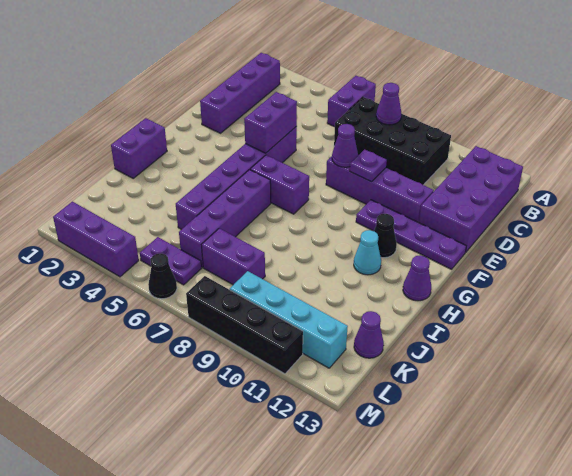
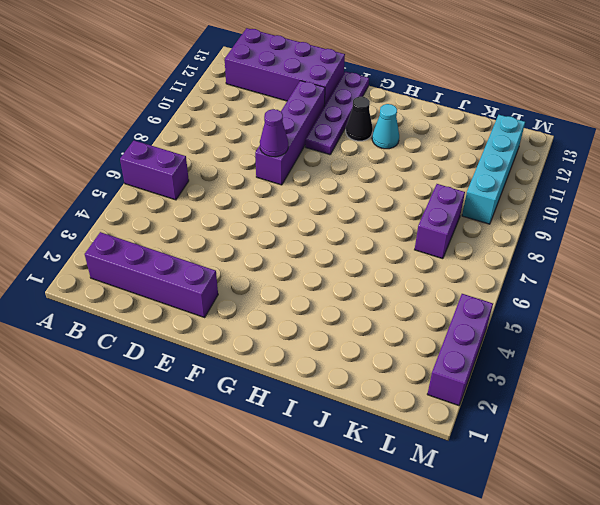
none -> black brick B7:C10 level 1
none -> purple brick E5:J5 level 1
none -> purple brick G6:G7 level 1

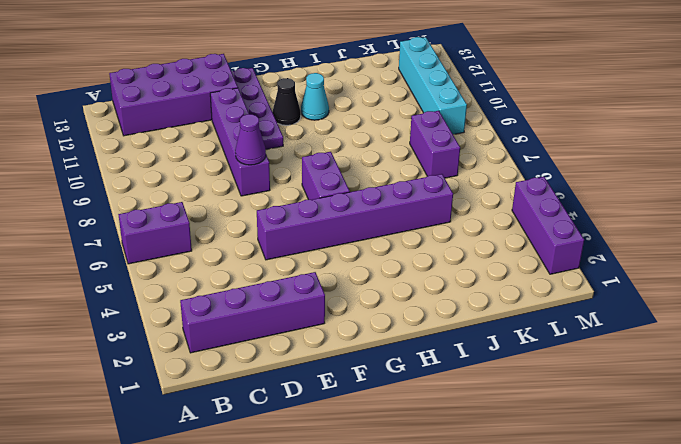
none -> black brick B7:C10 level 1
none -> purple brick H1:I1 level 1
none -> purple brick H6:K6 level 1

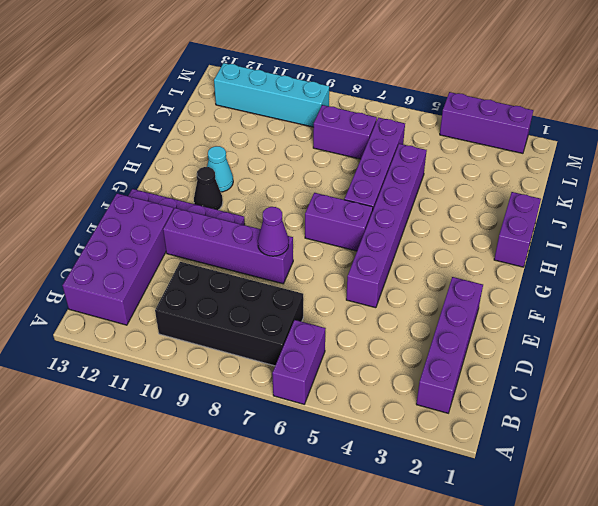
none -> purple cone H13 level 1
none -> purple cone K13 level 1
none -> purple plate L5:L6 level 1

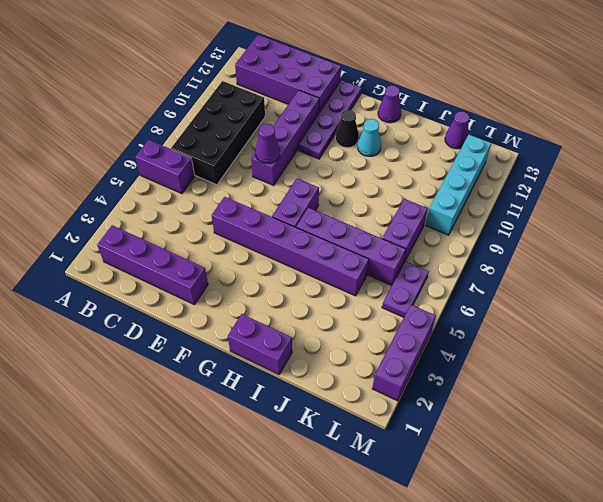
none -> black cone M6 level 1
none -> black brick M8:M11 level 1
none -> purple cone B8 level 2

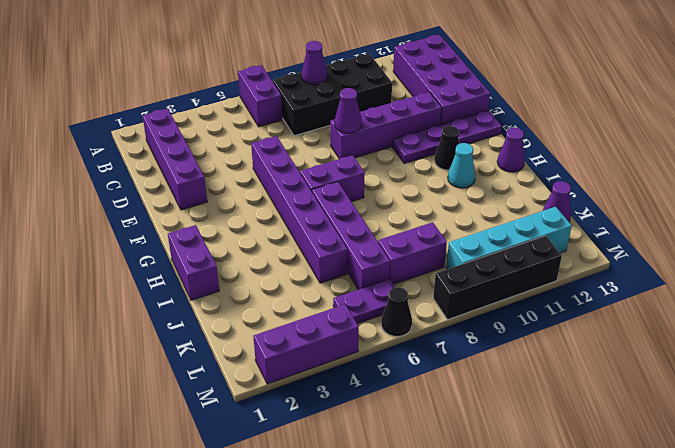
none -> purple brick E5:F5 level 2
none -> purple plate E9 level 2

